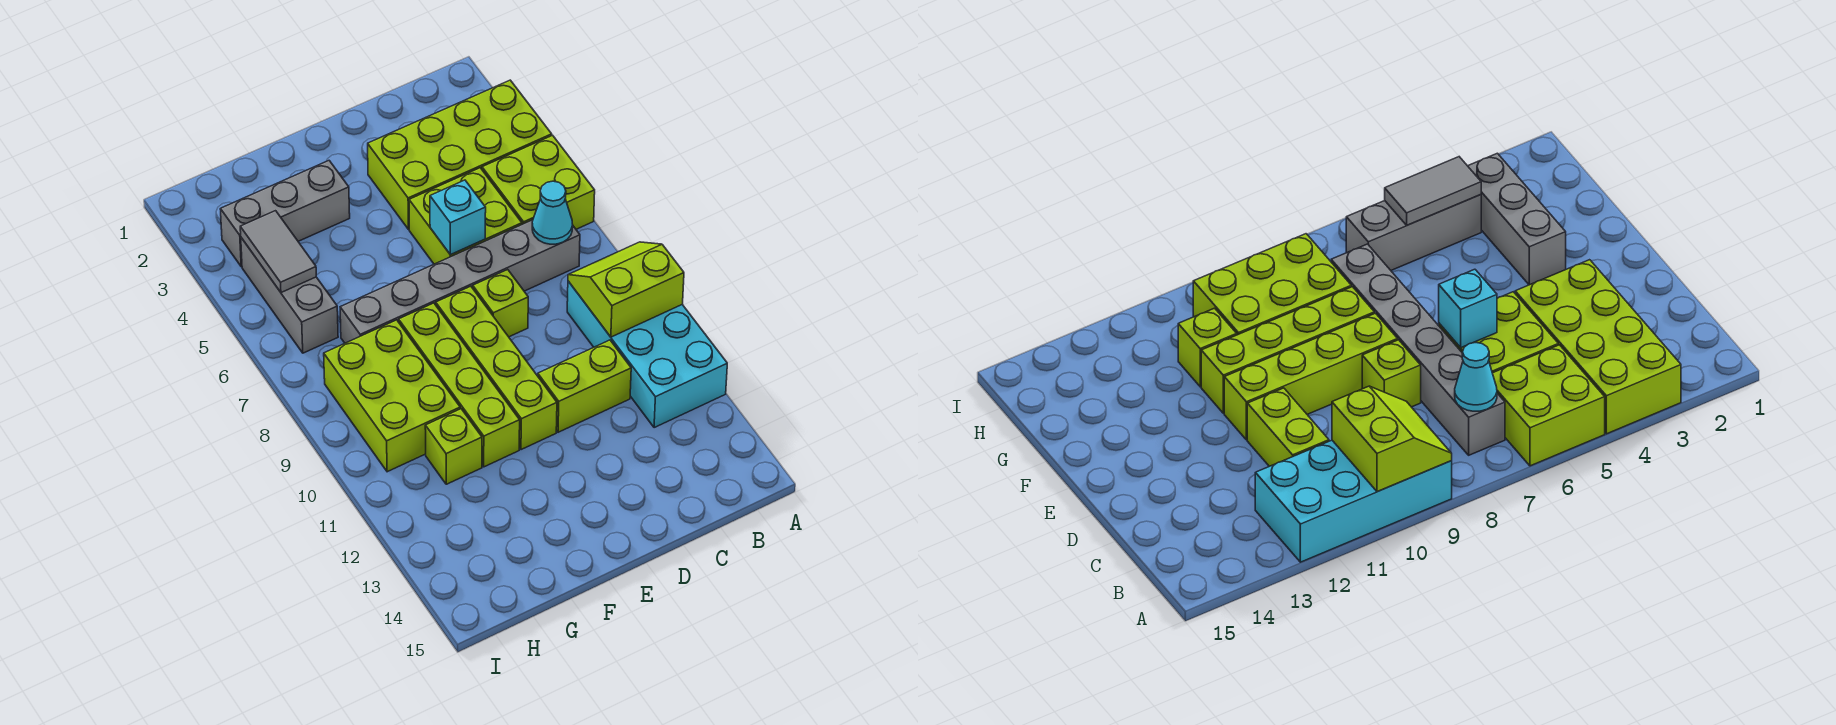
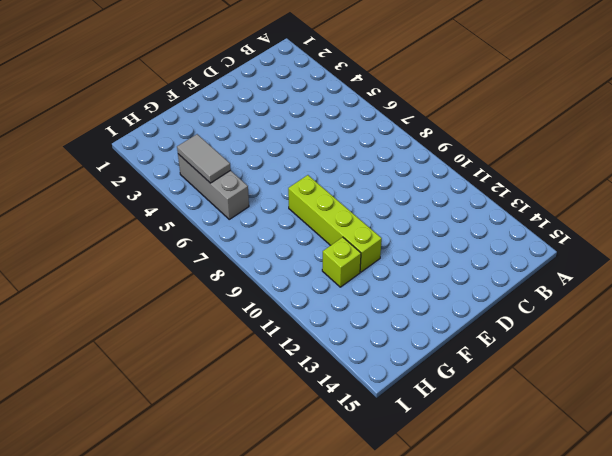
none -> lime brick A3:D4 level 1
none -> lime brick A5:B6 level 1
none -> cyan brick A9:B12 level 1

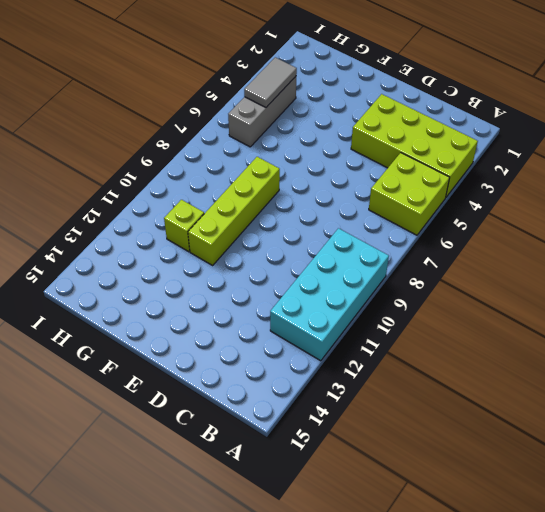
none -> grey brick B7:G7 level 1
none -> lime brick C5:D6 level 1
none -> lime brick C11:D11 level 1

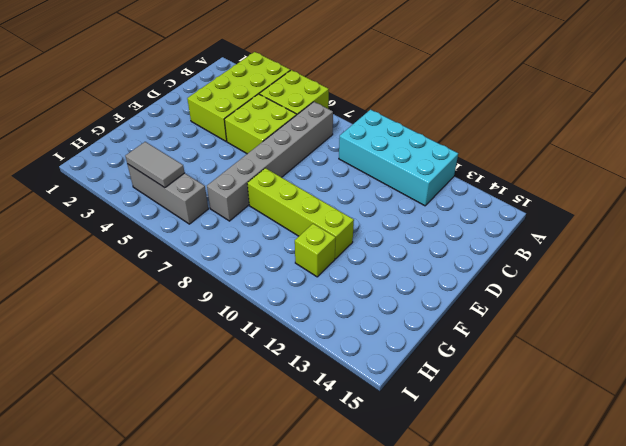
none -> lime brick C11:D11 level 1
none -> lime brick D8 level 1
none -> lime brick E8:E11 level 1

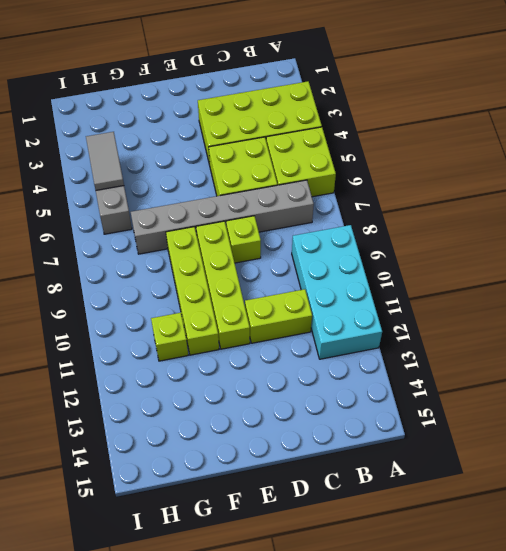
none -> grey brick F3:H3 level 1
none -> lime brick G8:H10 level 1
none -> lime slope A9:B10 level 2 top 10

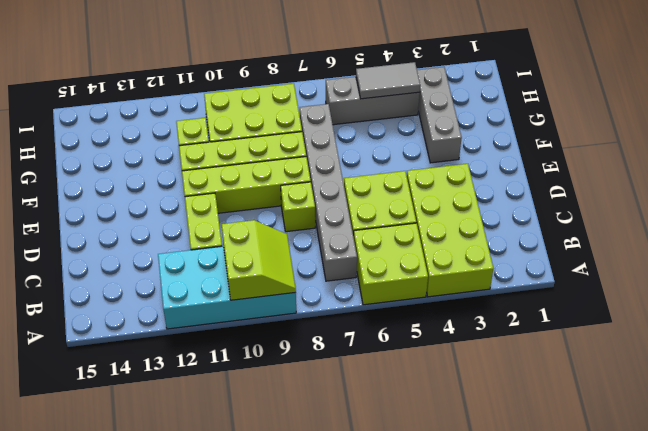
none -> cyan cone B7 level 2
none -> cyan brick D6 level 2

